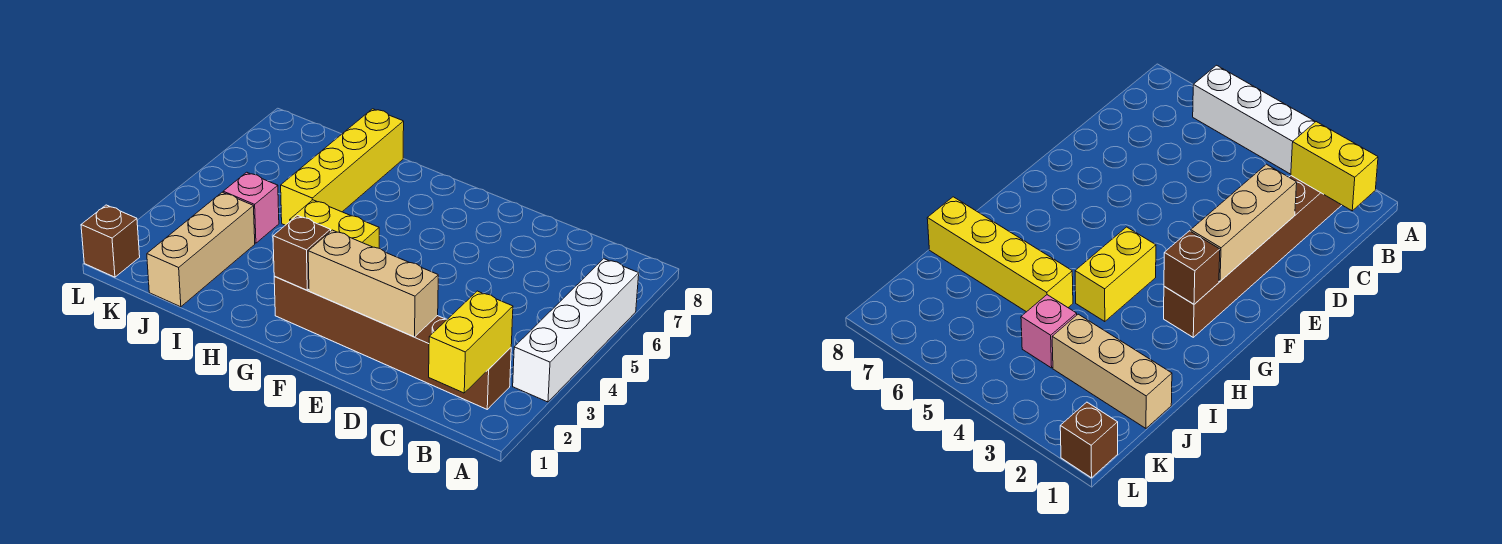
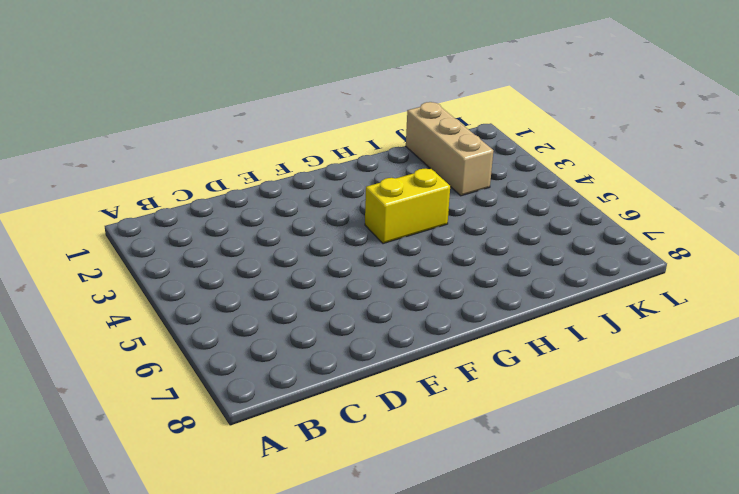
none -> white brick A3:A6 level 1
none -> brown brick B2:G2 level 1

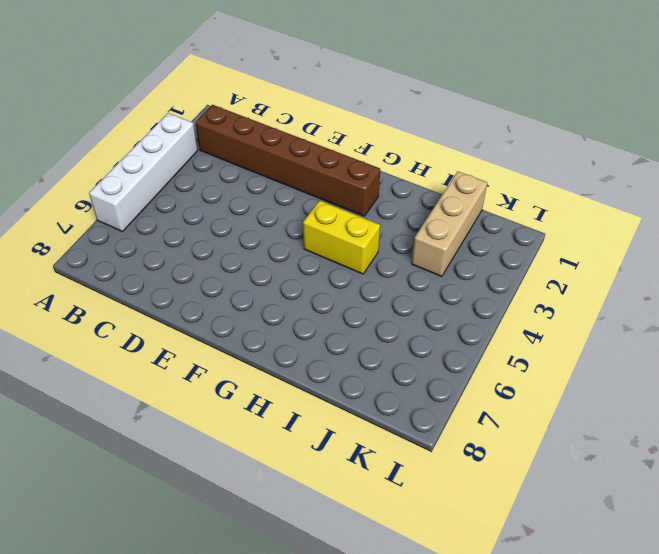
none -> yellow brick I5:I8 level 1
none -> pink brick J4 level 1

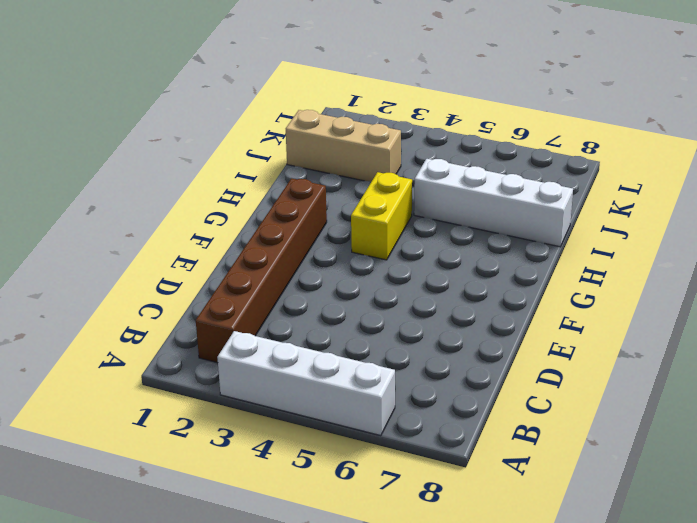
white brick I5:I8 level 1 -> yellow brick I5:I8 level 1
none -> pink brick J4 level 1
none -> brown brick L1 level 1

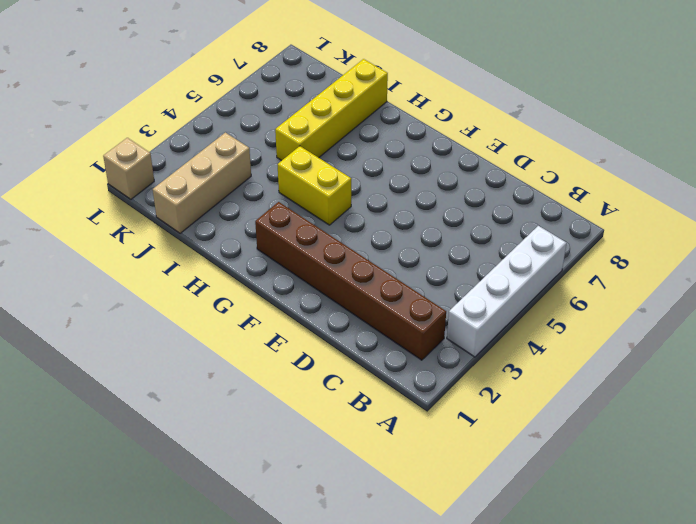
tan brick L1 level 1 -> brown brick L1 level 1
none -> pink brick J4 level 1
none -> yellow brick B1:B2 level 2

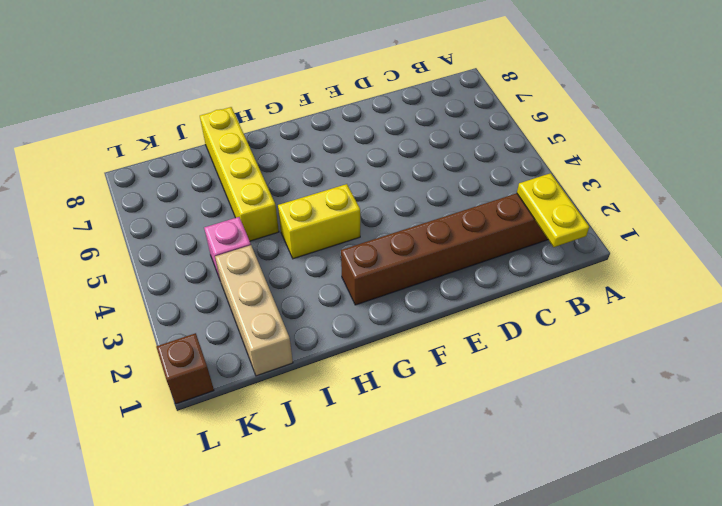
yellow plate B1:B2 level 2 -> yellow brick B1:B2 level 2
none -> white brick A3:A6 level 1
none -> tan brick D2:F2 level 2

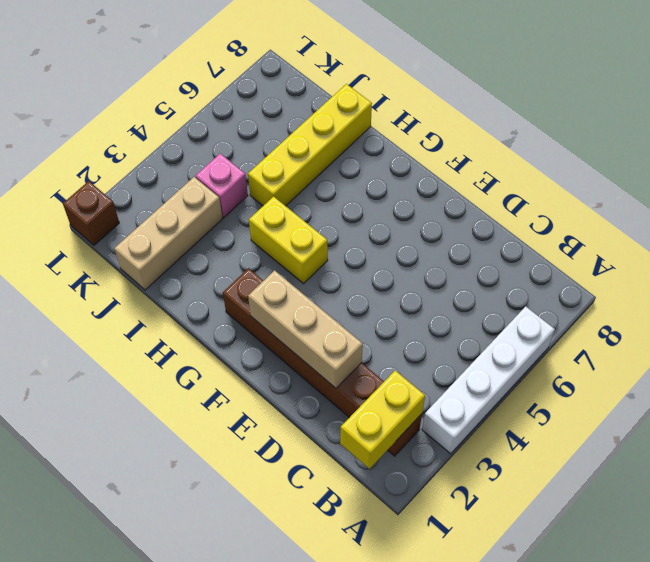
none -> brown brick G2 level 2

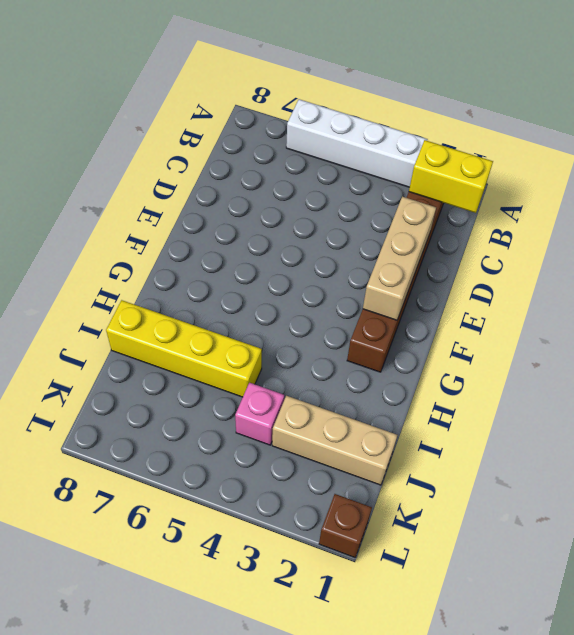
none -> yellow brick G4:H4 level 1
none -> brown brick G2 level 2

